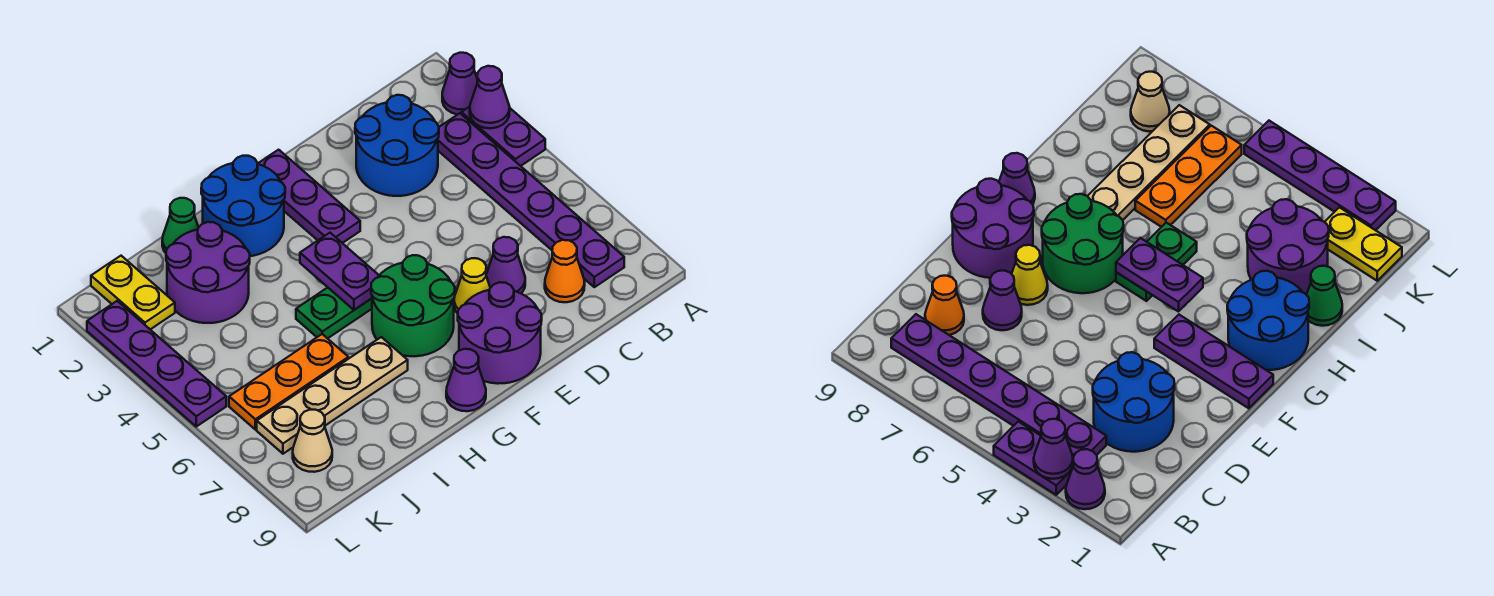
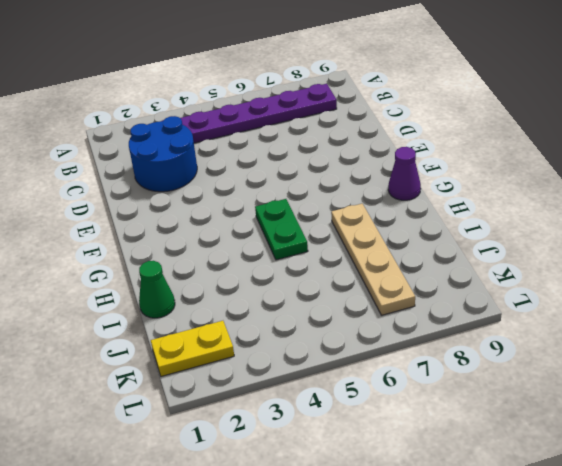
none -> purple cone A2 level 1
none -> purple plate A3:A4 level 1
none -> orange cone C8 level 1

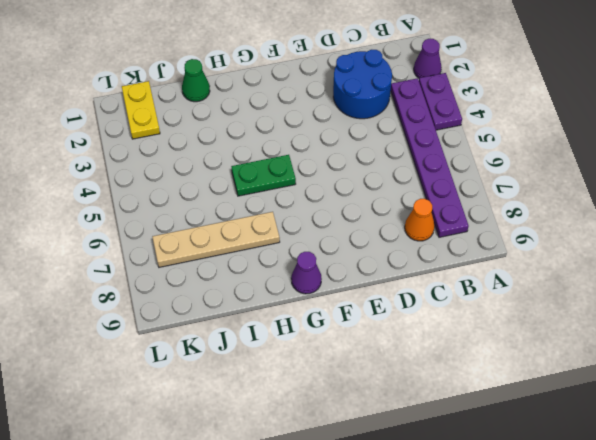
none -> purple cone D7 level 1
none -> yellow cone E7 level 1
none -> purple round brick E8:F9 level 1

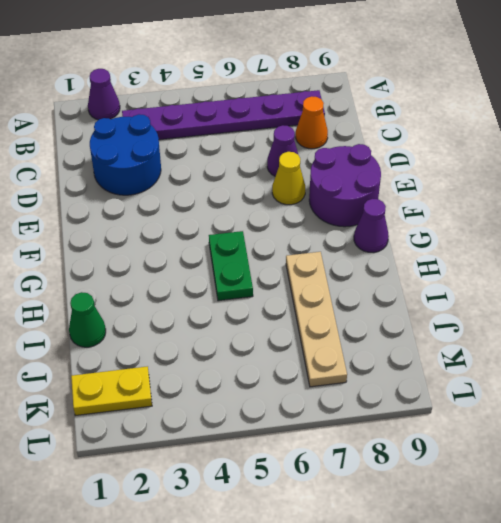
none -> purple plate A3:A4 level 1
none -> purple plate F1:F3 level 1
none -> green round brick F6:G7 level 1

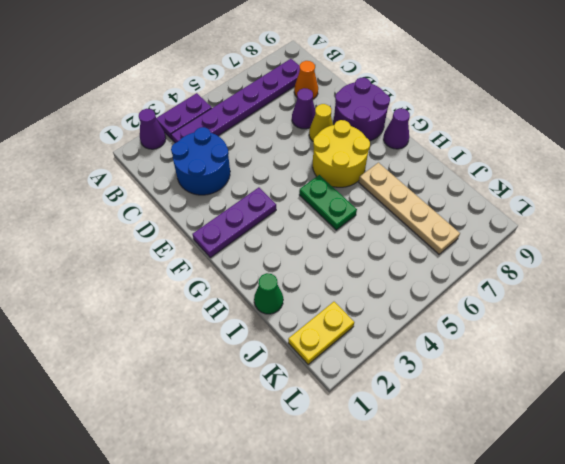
yellow round brick F6:G7 level 1 -> green round brick F6:G7 level 1
none -> blue round brick G1:H2 level 1
none -> purple round brick I2:J3 level 1
none -> orange plate I6:K6 level 1

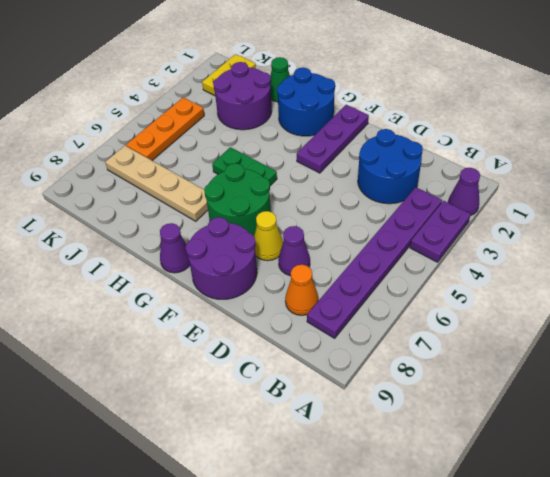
orange plate K4:K6 level 1 -> orange plate I6:K6 level 1
none -> tan cone K8 level 1
none -> purple plate L2:L5 level 1
none -> purple cone A3 level 2

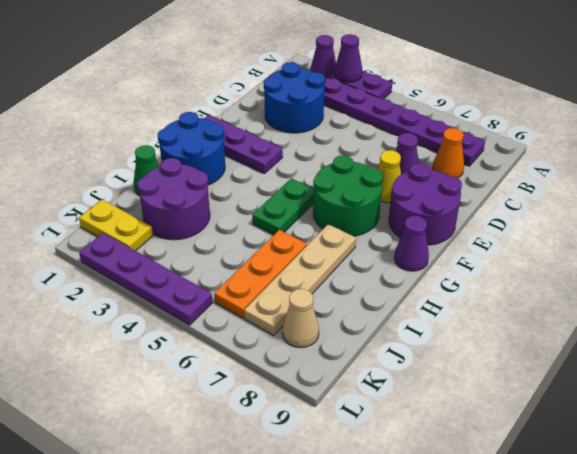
none -> purple plate G4:G5 level 2

